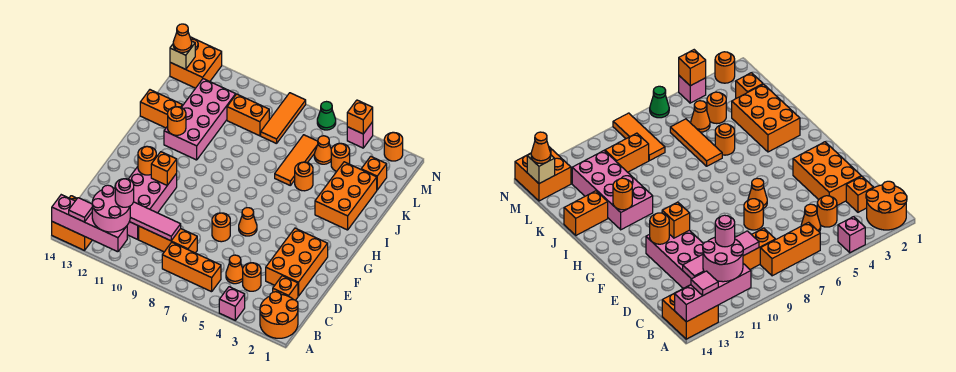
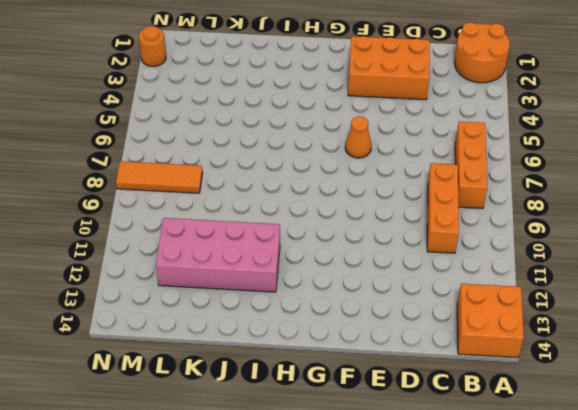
none -> pink brick A4 level 1
none -> orange brick C2 level 1
none -> orange round brick C4 level 1
none -> orange cone C5 level 1

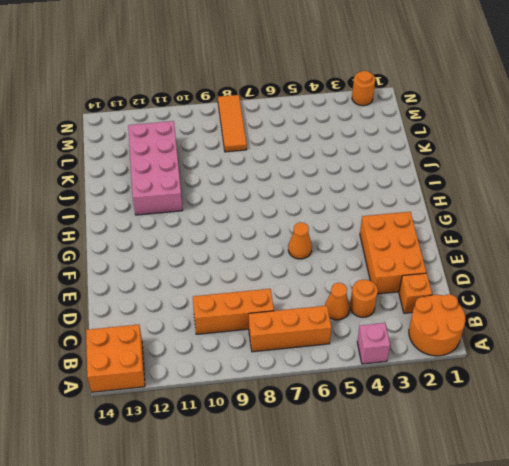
none -> pink brick C11:F12 level 1
none -> orange round brick E7 level 1
none -> orange brick I2:K3 level 1
none -> orange round brick J5 level 1

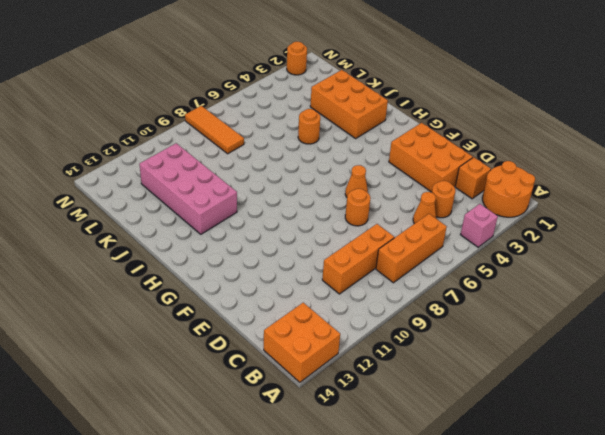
none -> pink brick C11:F12 level 1
none -> orange tile J6:L6 level 1
none -> orange brick J13:J14 level 1
none -> orange brick L2 level 1

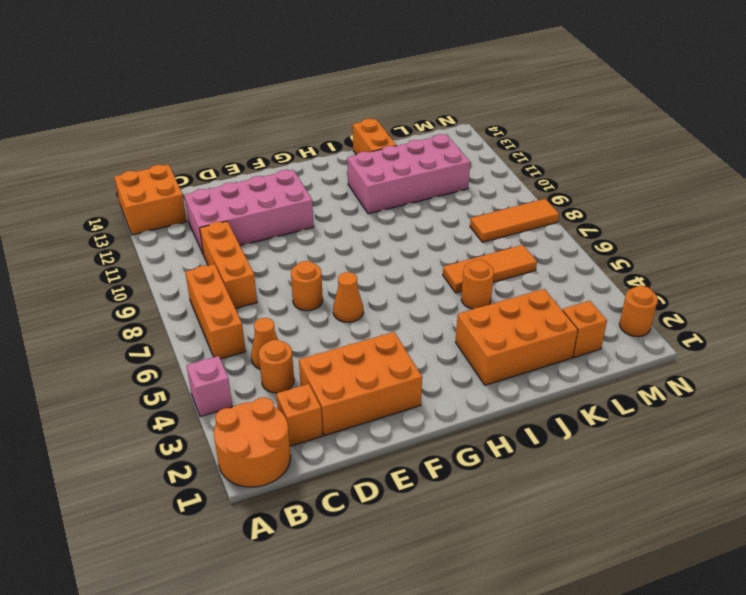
none -> orange round brick L4 level 1
none -> orange cone L5 level 1
none -> orange brick L9:L10 level 1
none -> orange brick M13:N14 level 1

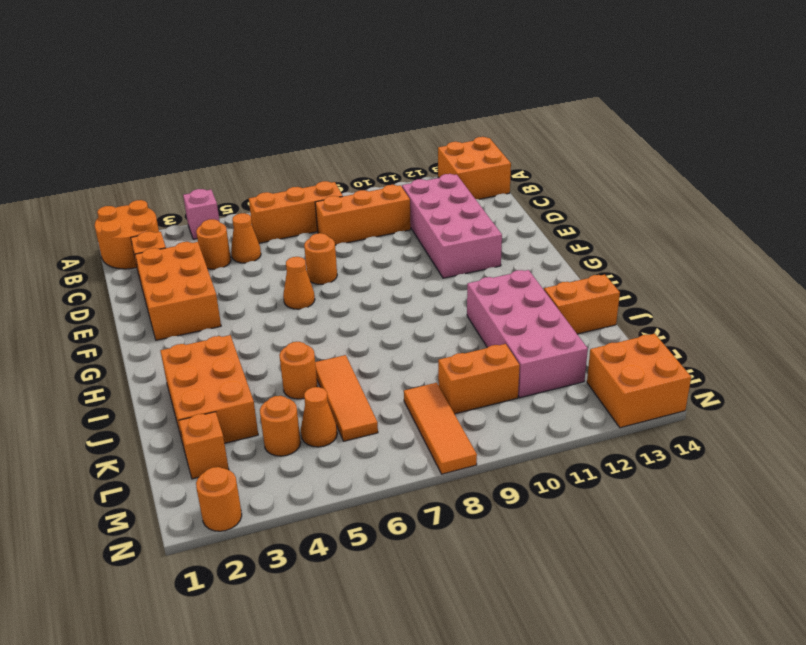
none -> pink brick N4 level 1
none -> green cone N6 level 1
none -> pink brick A11:A14 level 2
none -> pink tile C9:C12 level 2

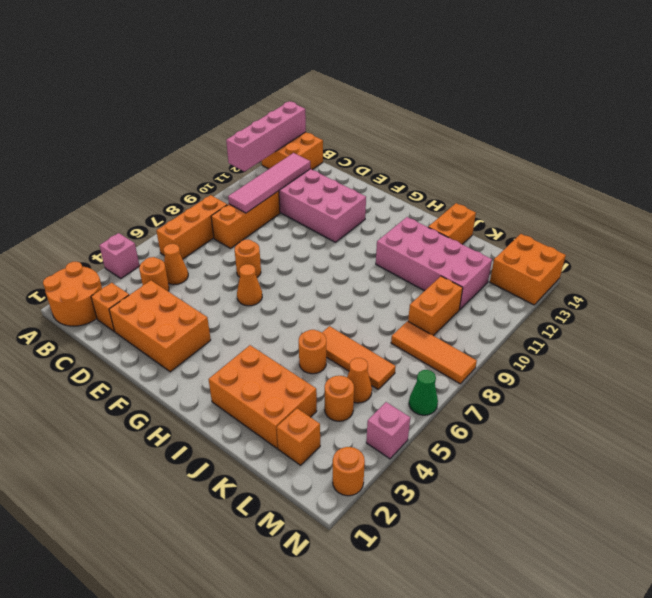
none -> orange brick F11 level 2
none -> orange round brick F12 level 2
none -> orange round brick I12 level 2
none -> tan brick M14 level 2

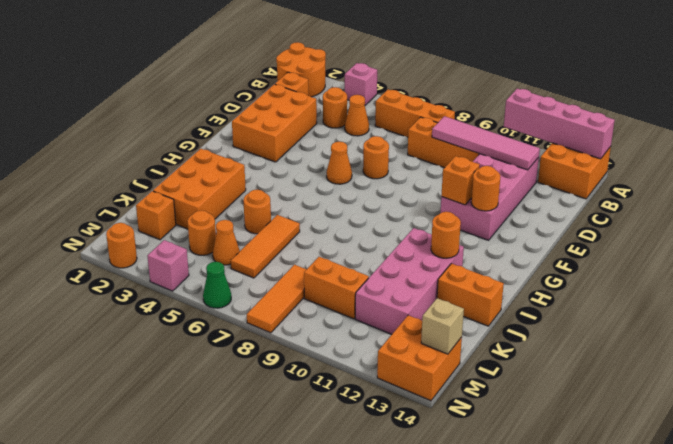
none -> orange brick N4 level 2
none -> pink round brick A11:B12 level 3
none -> pink tile A13 level 3
none -> orange cone M14 level 3

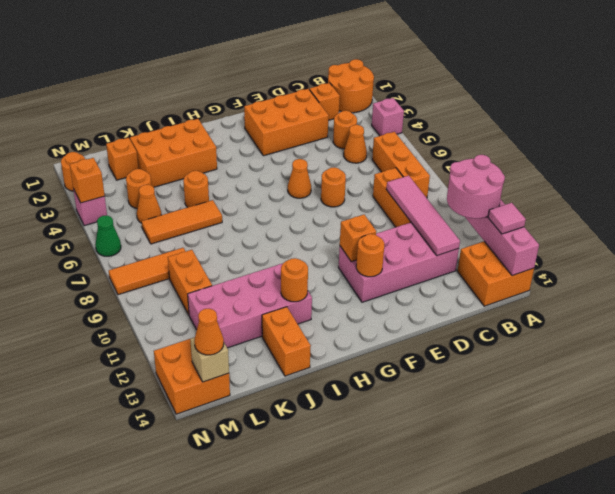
none -> pink round brick B11 level 4

